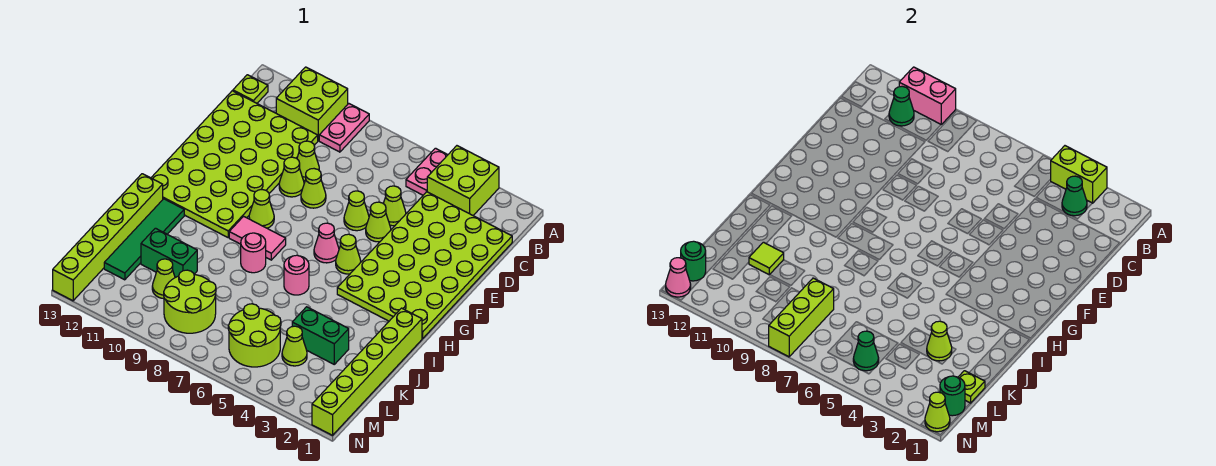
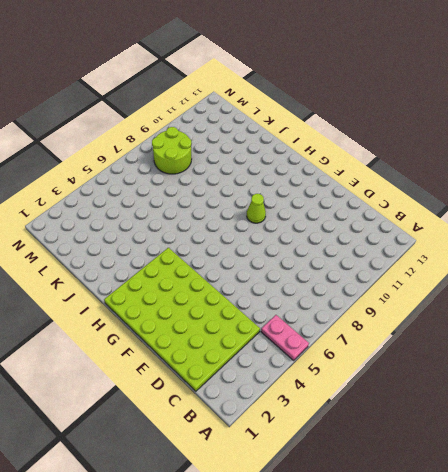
none -> lime brick A3:B4 level 1
none -> pink plate A9:B9 level 1
none -> lime brick A10:B11 level 1
none -> lime plate B13 level 1

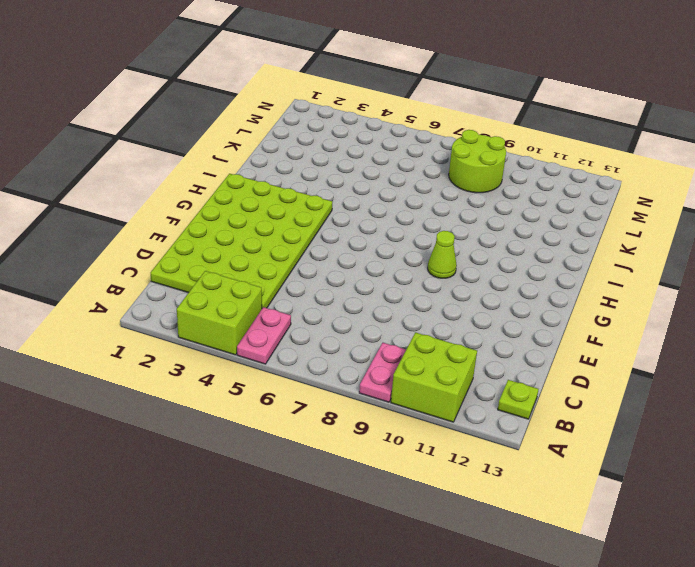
none -> lime plate C10:H13 level 1
none -> lime cone D5 level 1
none -> lime cone D9 level 1
none -> lime cone E5 level 1

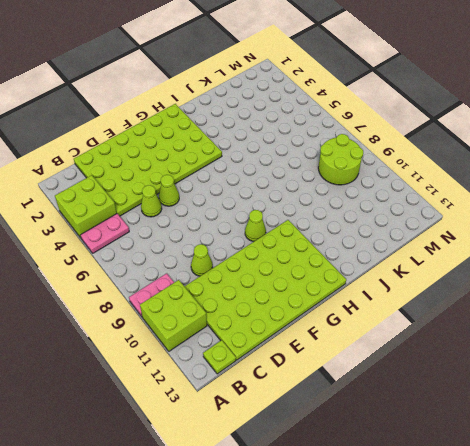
none -> lime cone E6 level 1
none -> lime cone E8 level 1
none -> lime cone E9 level 1
none -> lime cone G5 level 1

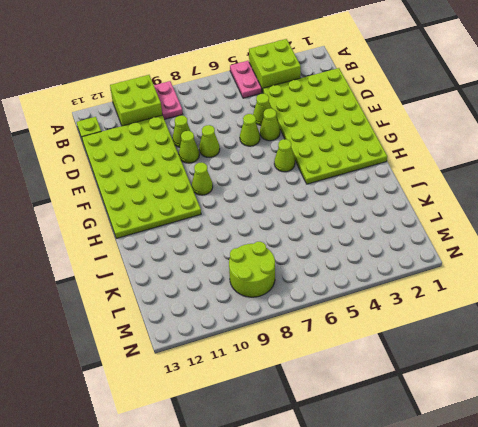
none -> pink cone G6 level 1
none -> pink tile H8:H9 level 1
none -> lime brick I1:N1 level 1
none -> pink round brick I6 level 1

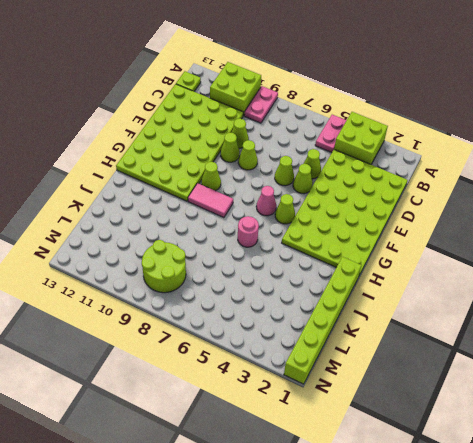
none -> pink round brick I8 level 1
none -> green tile I12:L12 level 1
none -> lime brick I13:N13 level 1
none -> green brick K3:K4 level 1

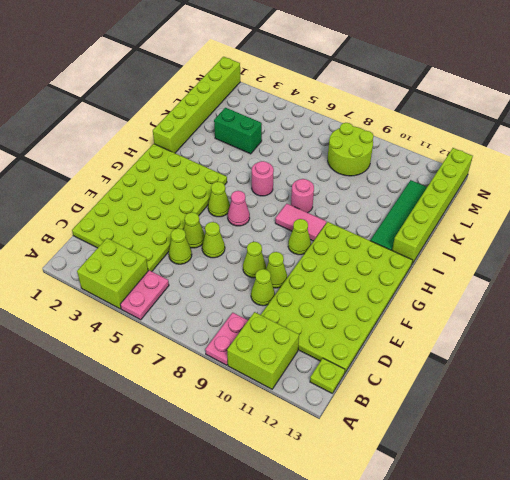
none -> green brick K10:K11 level 1
none -> lime cone L4 level 1
none -> lime round brick L5:M6 level 1
none -> lime cone L10 level 1

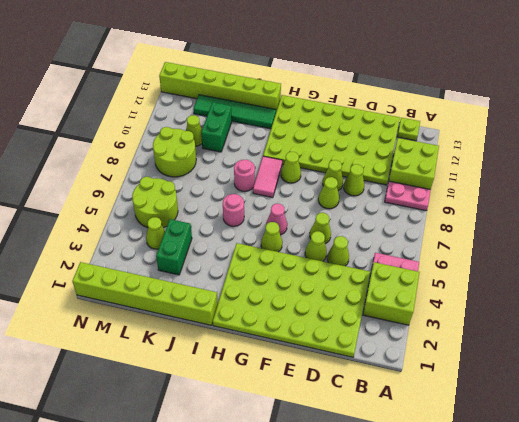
none -> lime brick A3:A4 level 2
none -> pink brick A10:A11 level 2
none -> green cone B3 level 2
none -> green cone B11 level 2

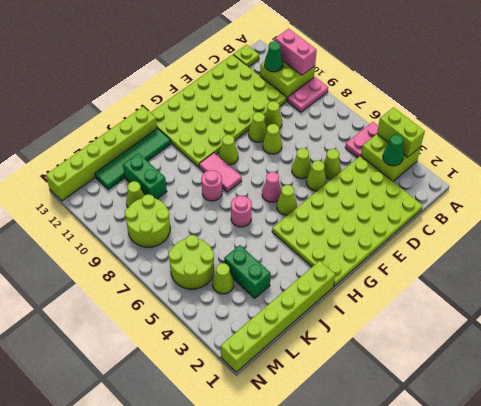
none -> lime cone K3 level 2
none -> lime tile K11 level 2
none -> lime plate L1 level 2
none -> lime brick L8:N8 level 2

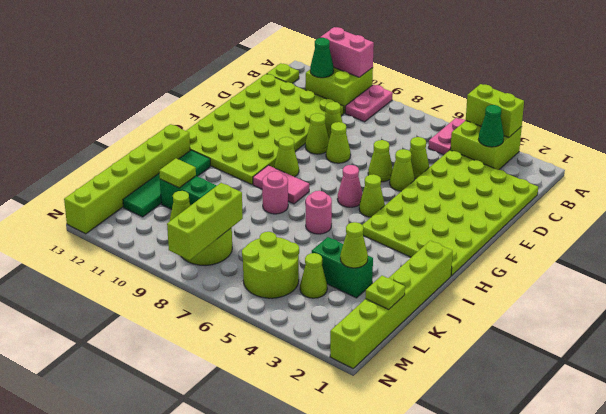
none -> green round brick M1 level 2
none -> green cone M5 level 2
none -> green round brick M13 level 2
none -> lime cone N1 level 2

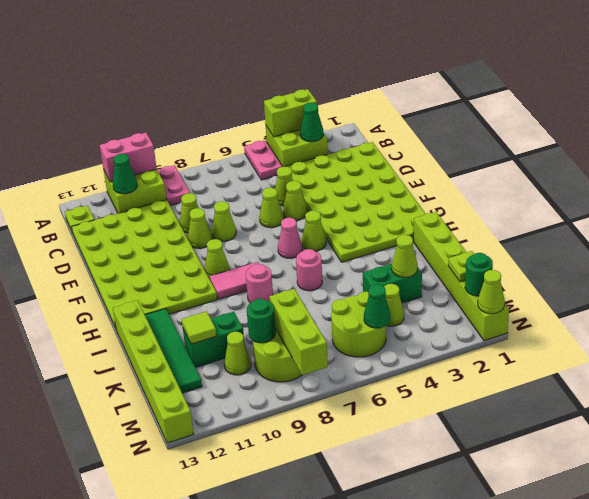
green round brick L9 level 2 -> green round brick M13 level 2
none -> pink cone N13 level 2

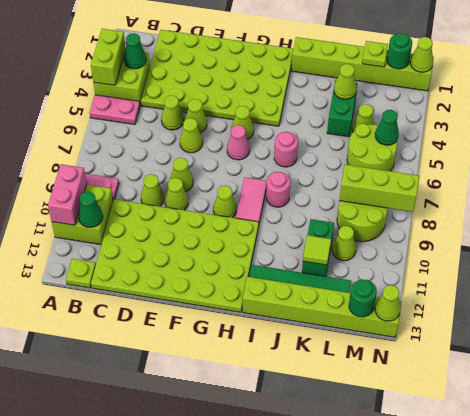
lime cone N13 level 2 -> pink cone N13 level 2

